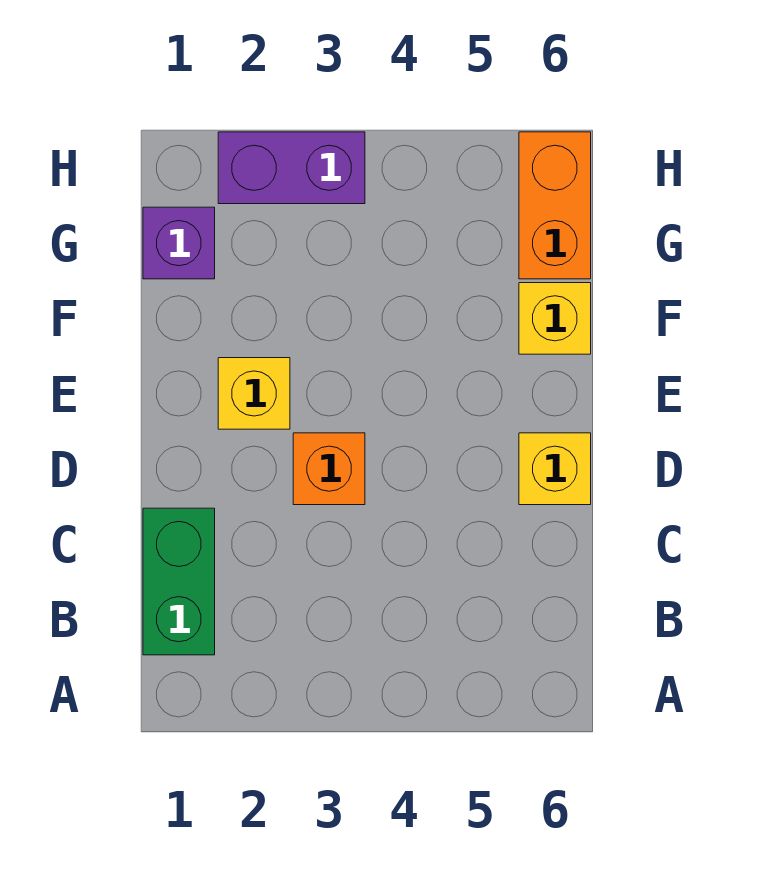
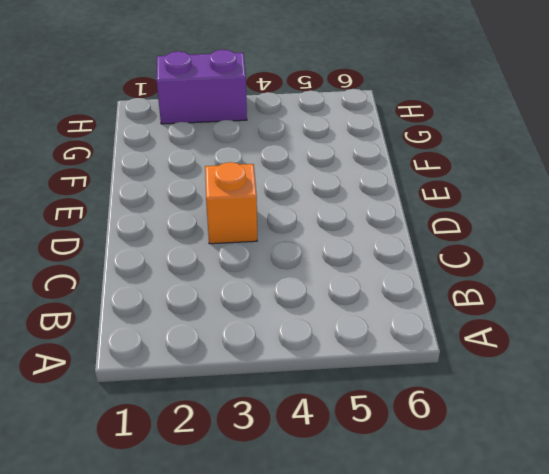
none -> green brick B1:C1 level 1
none -> yellow brick D6 level 1

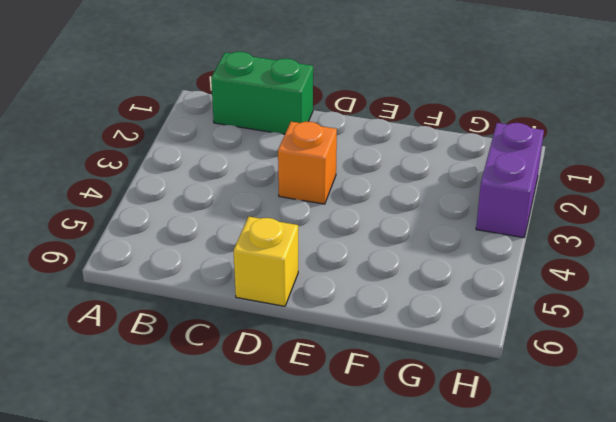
none -> yellow brick E2 level 1
none -> yellow brick F6 level 1

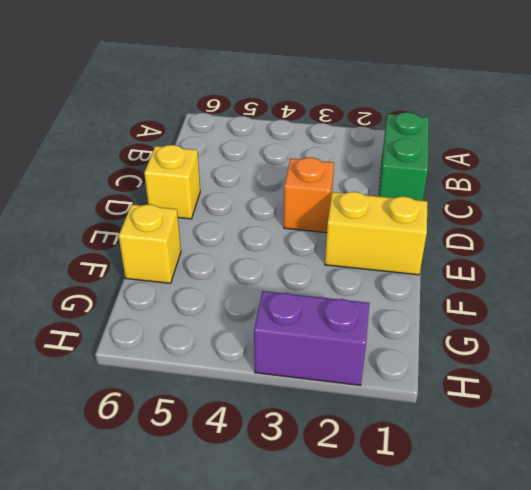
yellow brick E1:E2 level 1 -> yellow brick E2 level 1
none -> purple brick G1 level 1
none -> orange brick G6:H6 level 1

